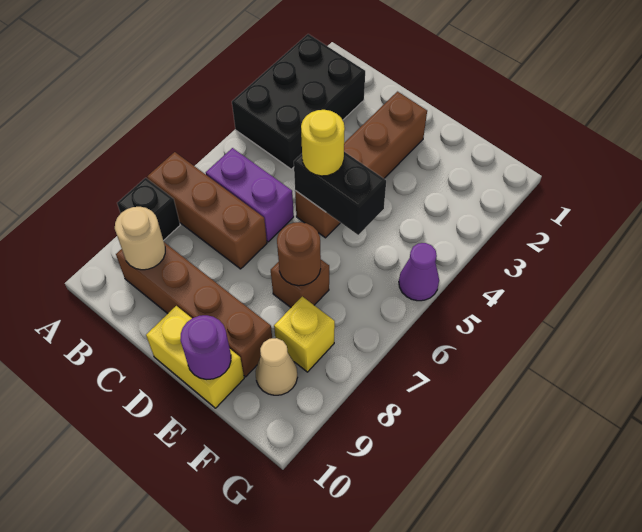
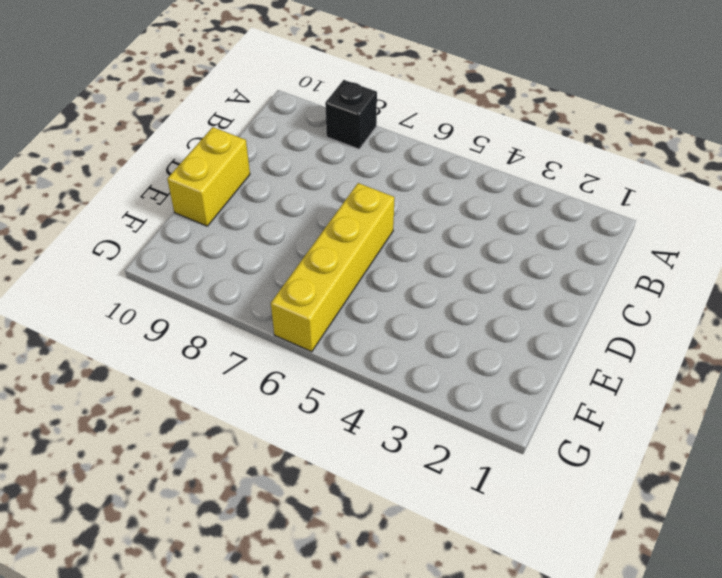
yellow brick D6:G6 level 1 -> none
none -> black brick A2:B4 level 1
none -> brown brick A7:C7 level 1
none -> purple brick B6:C6 level 1

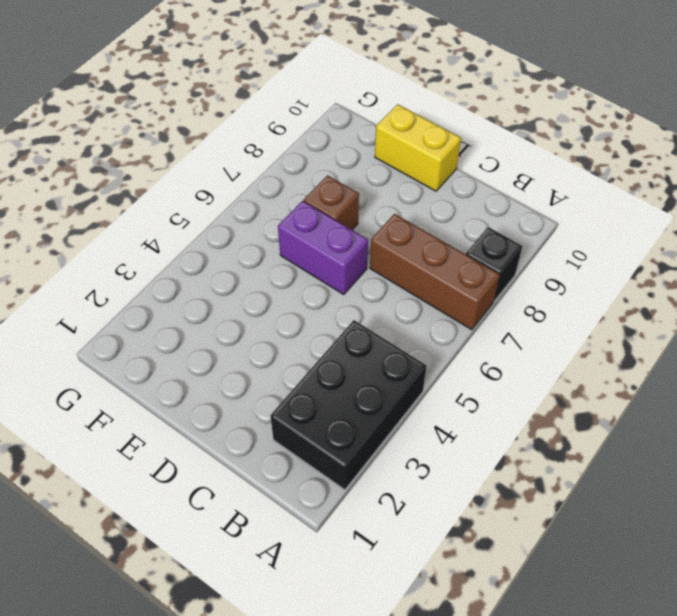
purple brick D6:E6 level 1 -> purple brick B6:C6 level 1
none -> brown brick B9:E9 level 1
none -> brown brick D2:D5 level 1
none -> yellow brick F8 level 1

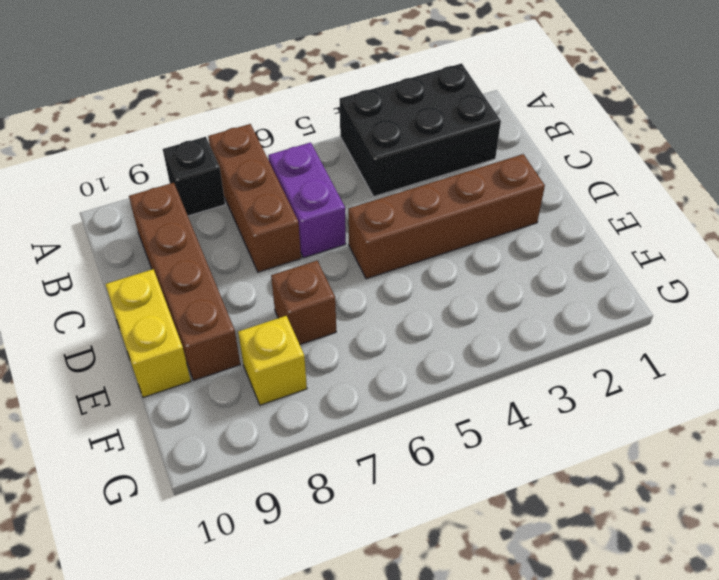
none -> tan cone F9 level 1
none -> purple cone G5 level 1
none -> tan round brick B9 level 2

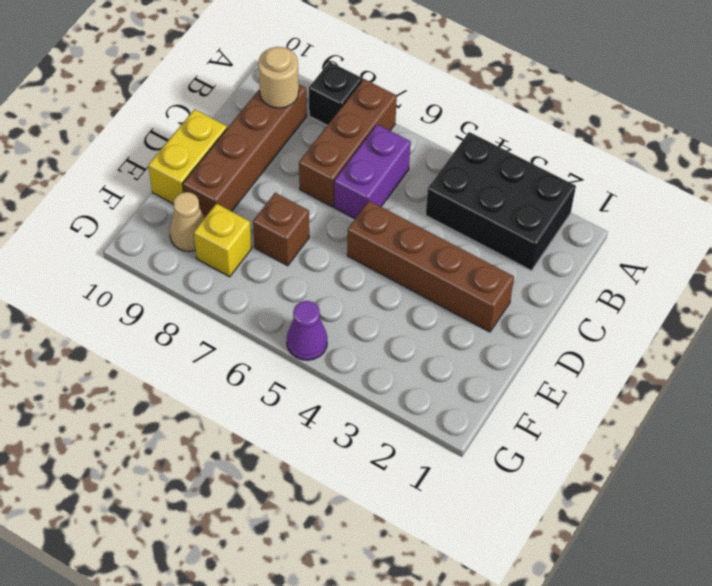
none -> black brick D5:E5 level 2
none -> brown round brick E7 level 2
none -> purple round brick E10 level 2

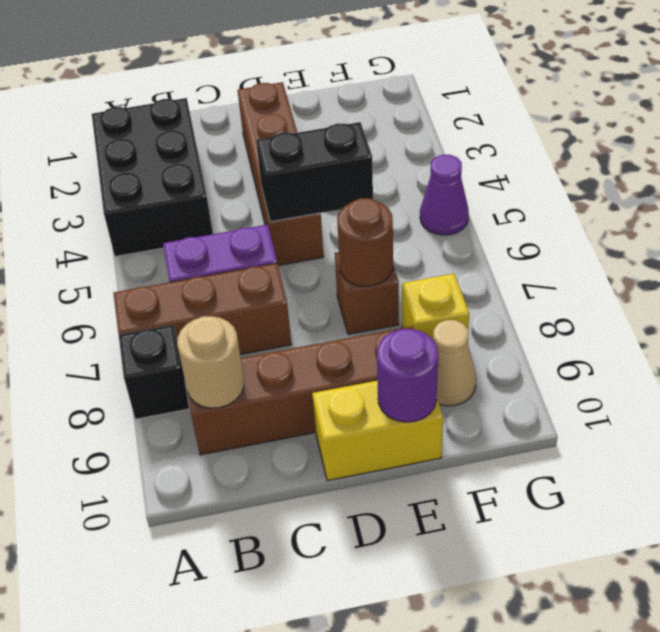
none -> yellow round brick D5 level 3

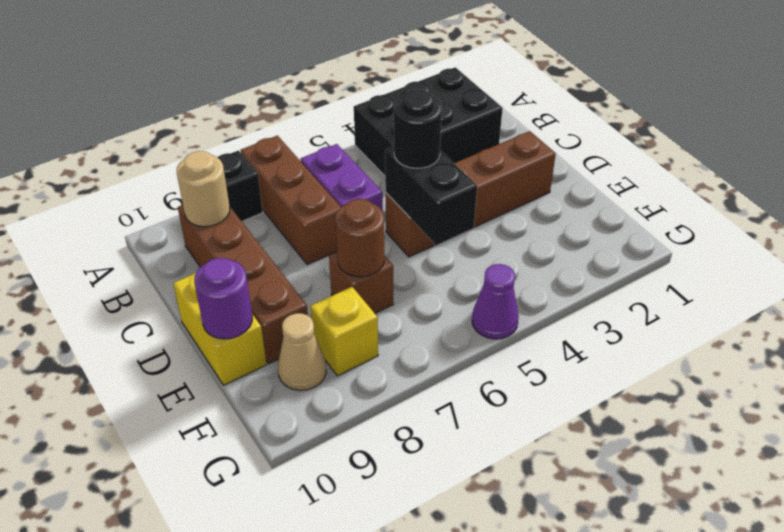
black round brick D5 level 3 -> yellow round brick D5 level 3

